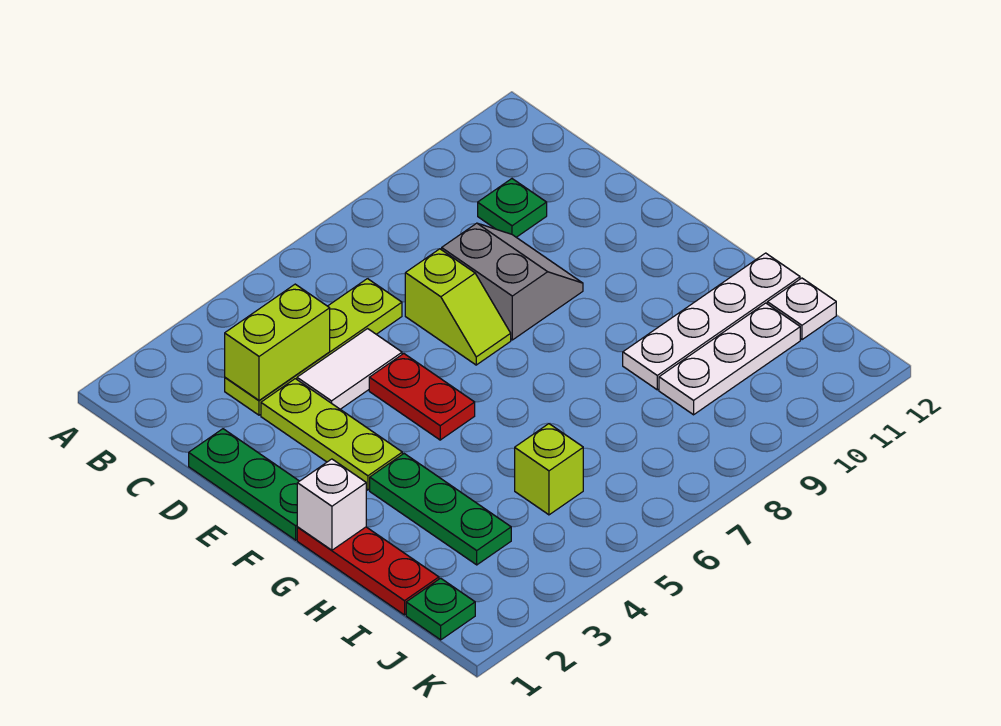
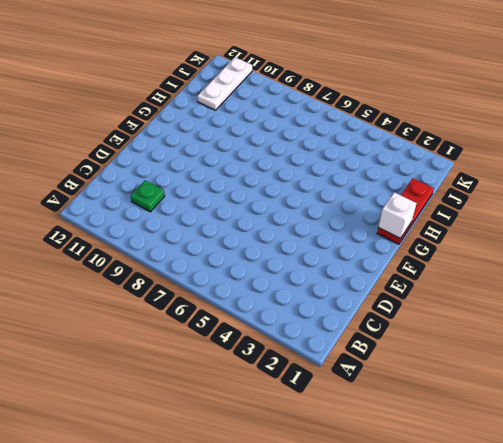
white plate I11:K11 level 1 -> white plate I9:I11 level 1
none -> lime plate C3:C6 level 1
none -> green plate D1:F1 level 1
none -> lime plate D3:F3 level 1

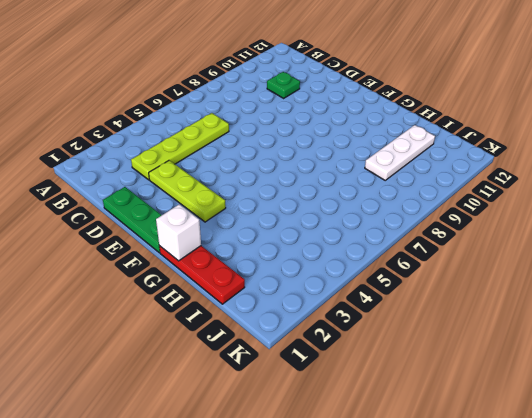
none -> white tile D4:D5 level 1
none -> lime slope D7:E7 level 1 top D
none -> grey slope D8:E9 level 1 top 8

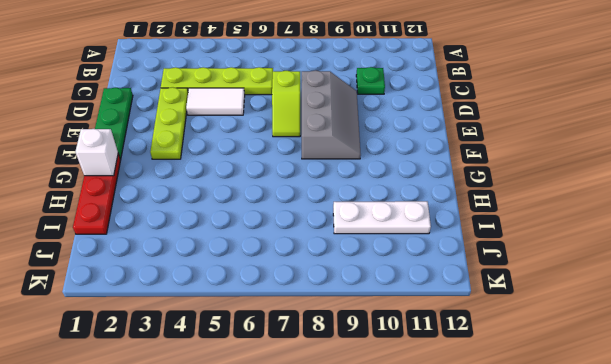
grey slope D8:F9 level 1 top 8 -> grey slope D8:E9 level 1 top 8
none -> red plate E5:F5 level 1
none -> green plate G3:I3 level 1
none -> white plate H9:H12 level 1

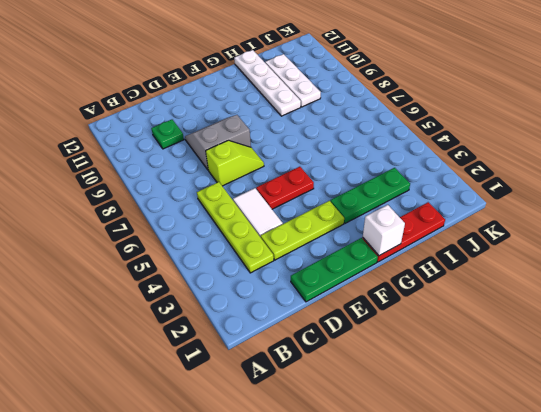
none -> lime brick I5 level 1
none -> white plate I12 level 1
none -> green plate J1 level 1

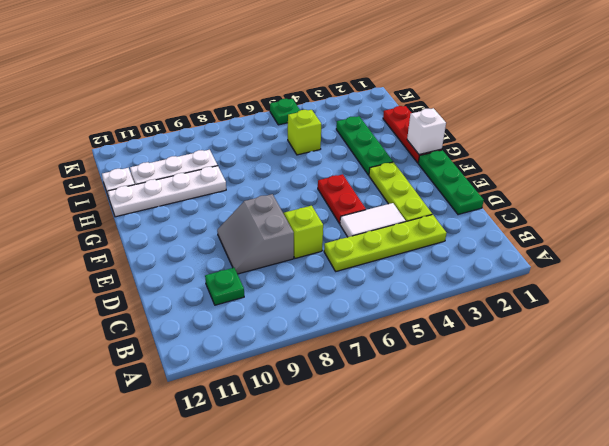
green plate K5 level 1 -> green plate J1 level 1
none -> lime brick C3:C4 level 2

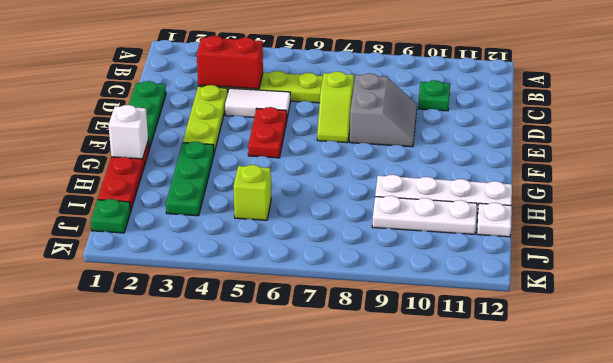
red brick C3:C4 level 2 -> lime brick C3:C4 level 2

